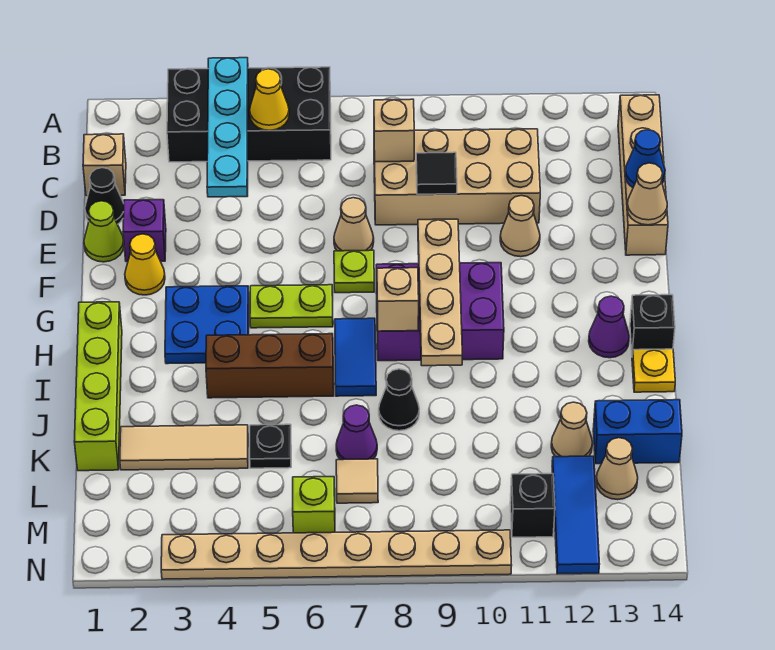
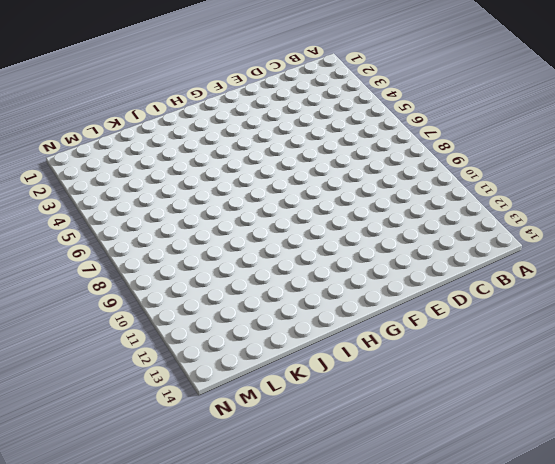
none -> black brick A3:B6 level 1
none -> tan brick B14:E14 level 1
none -> tan brick C1 level 1
none -> tan brick C8:D11 level 1

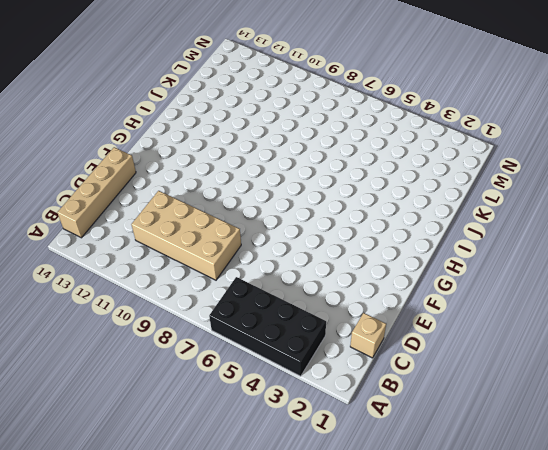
none -> black cone D1 level 1
none -> lime cone E1 level 1
none -> purple brick E2 level 1
none -> tan cone E7 level 1

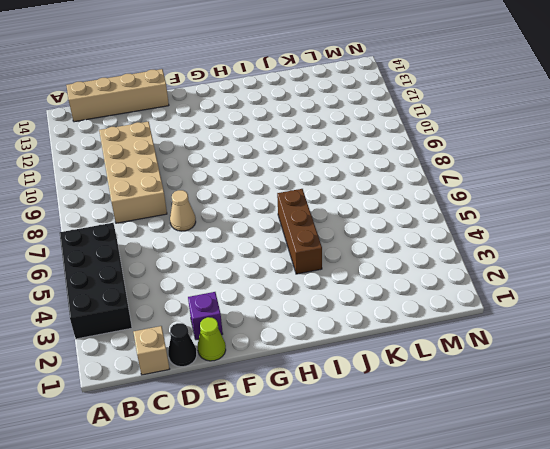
none -> tan cone E11 level 1
none -> yellow cone F2 level 1
none -> lime plate F7 level 1
none -> blue plate G3:H4 level 1

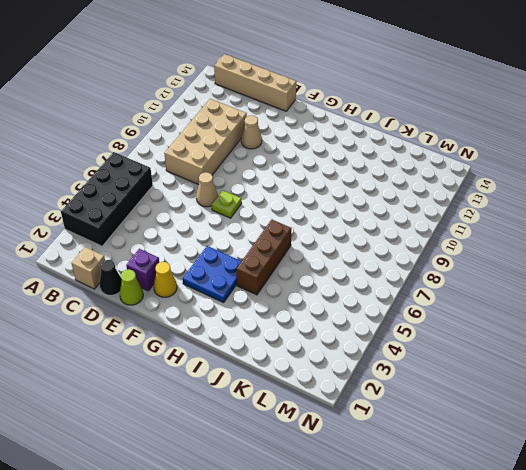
none -> lime plate G5:G6 level 1
none -> purple brick G8:H10 level 1
none -> lime brick H1:K1 level 1
none -> blue tile H7:I7 level 1

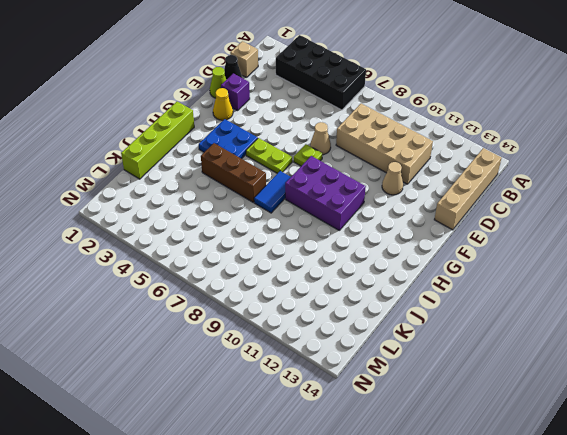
none -> purple cone H13 level 1
none -> black brick H14 level 1
none -> yellow plate I14 level 1
none -> black cone J8 level 1

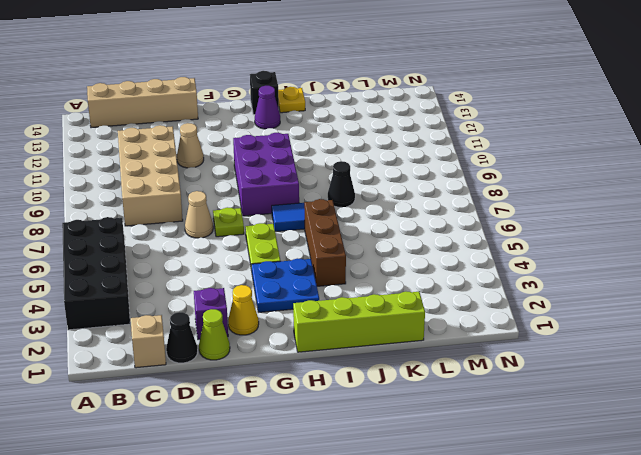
none -> tan tile K2:K4 level 1
none -> black plate K5 level 1
none -> purple cone K7 level 1
none -> tan cone K12 level 1

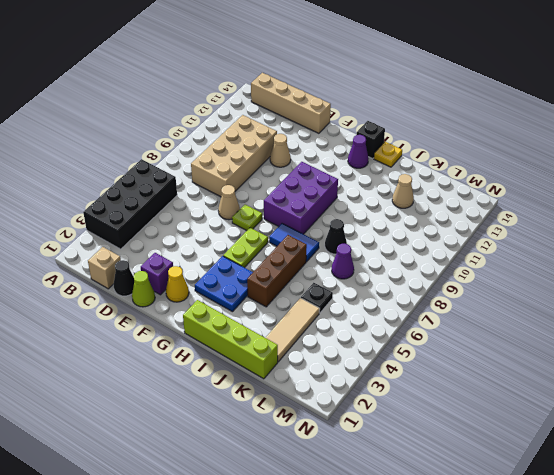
none -> blue brick K13:K14 level 1
none -> tan tile L7 level 1
none -> blue tile L12:N12 level 1
none -> tan cone L13 level 1

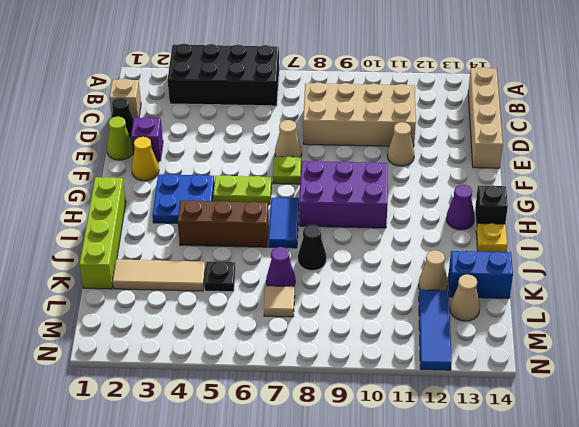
none -> lime brick M6 level 1
none -> black brick M11 level 1
none -> tan plate N3:N10 level 1
none -> cyan plate A4:D4 level 2

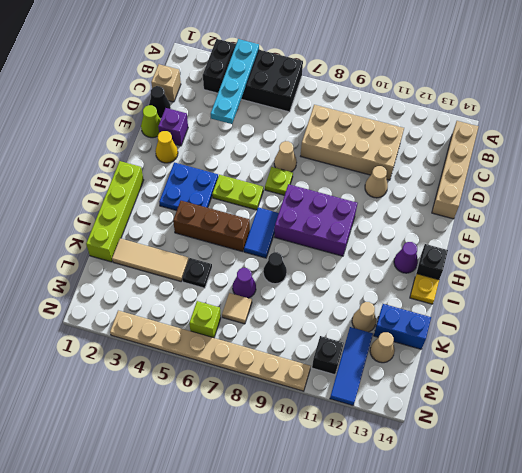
none -> yellow cone B5 level 2
none -> tan brick C8 level 2
none -> black tile D9 level 2
none -> blue cone D14 level 2

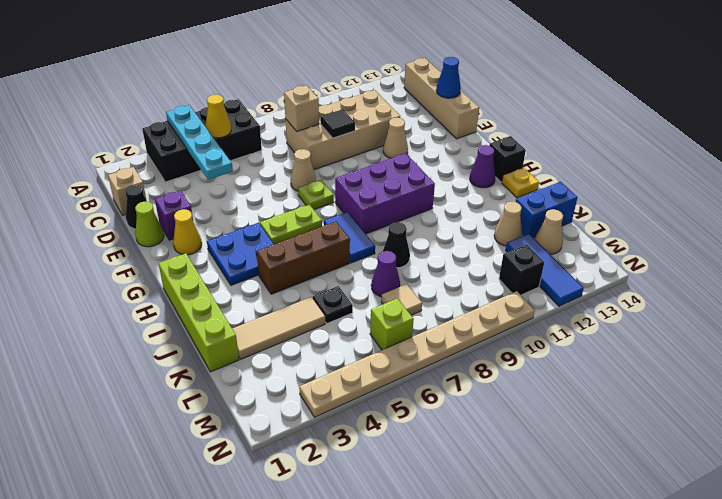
none -> tan cone E14 level 2
none -> tan plate F9:I9 level 2
none -> tan brick H8 level 2

